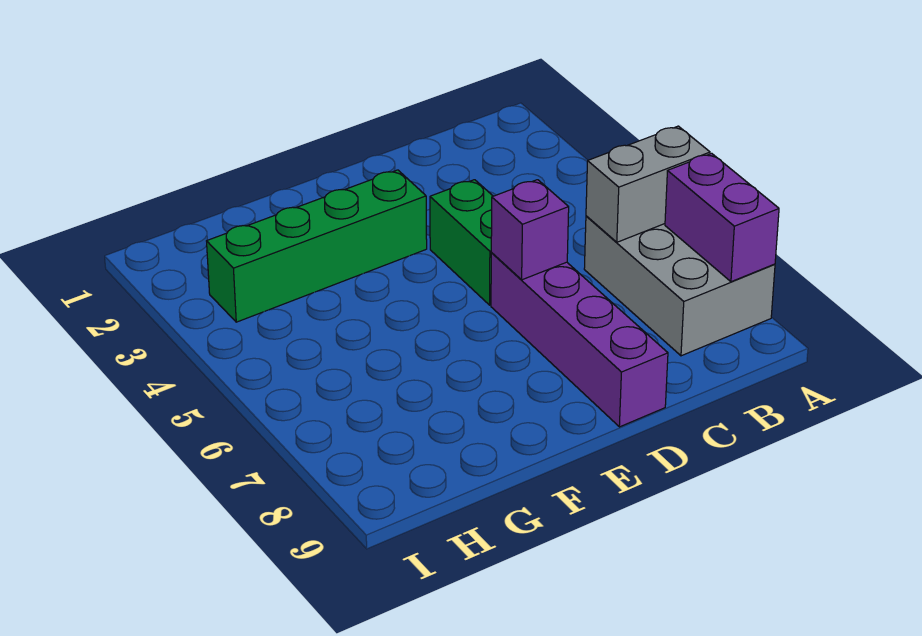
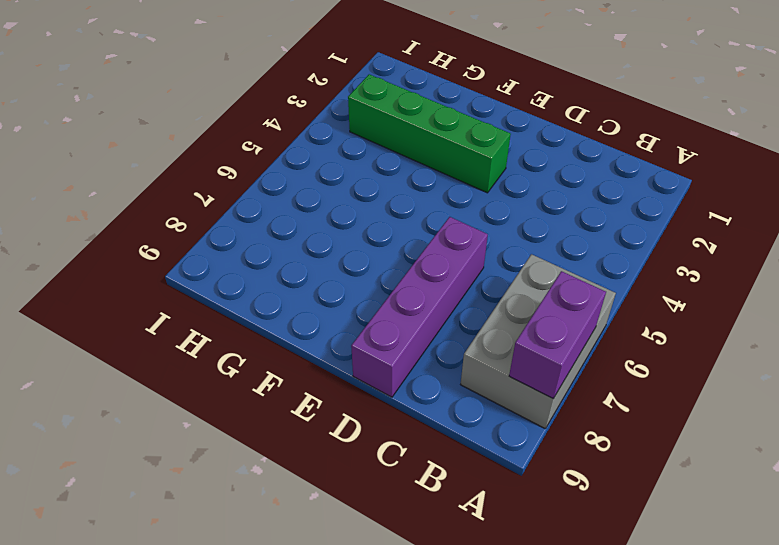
none -> green brick D4:D5 level 1
none -> grey brick A6:B6 level 2

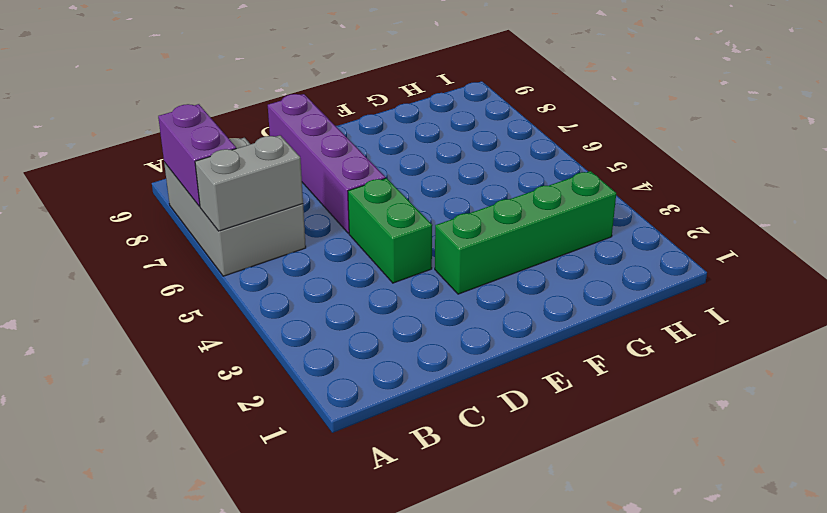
none -> purple brick D6 level 2

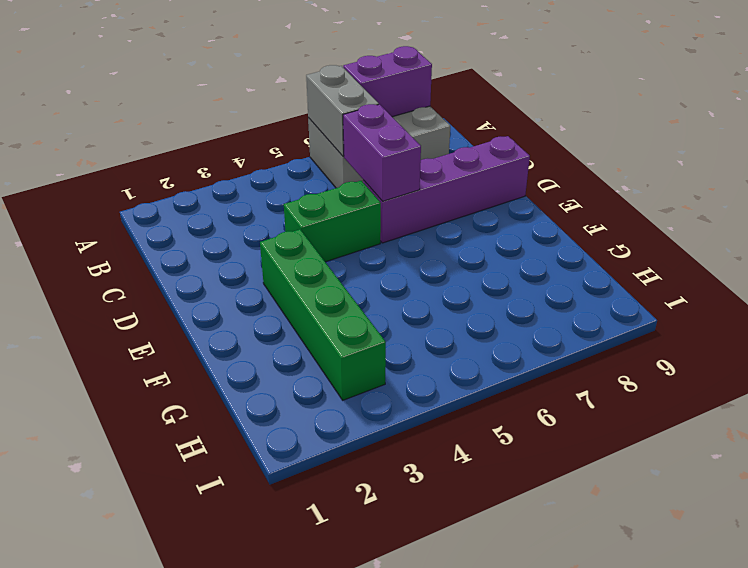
purple brick C6:D6 level 2 -> purple brick D6 level 2

